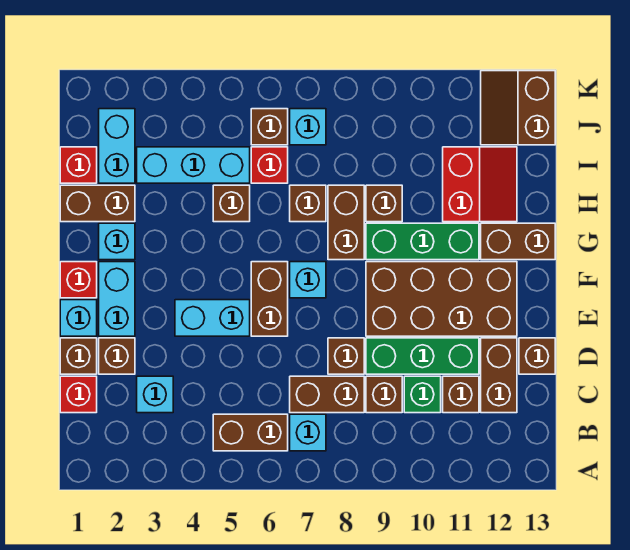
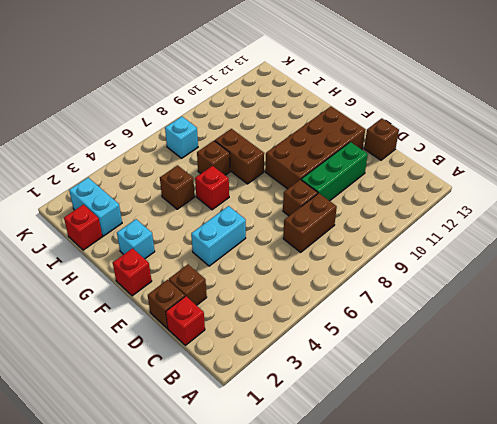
red brick G6 level 1 -> red brick I6 level 1
none -> brown brick B5:B6 level 1
none -> cyan brick B7 level 1
none -> cyan brick C3 level 1
none -> brown brick C9 level 1

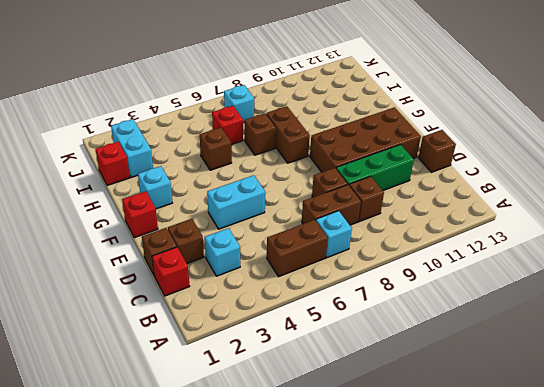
none -> green brick C10 level 1
none -> brown brick C11 level 1
none -> brown brick C12:D12 level 1
none -> cyan brick E1 level 1

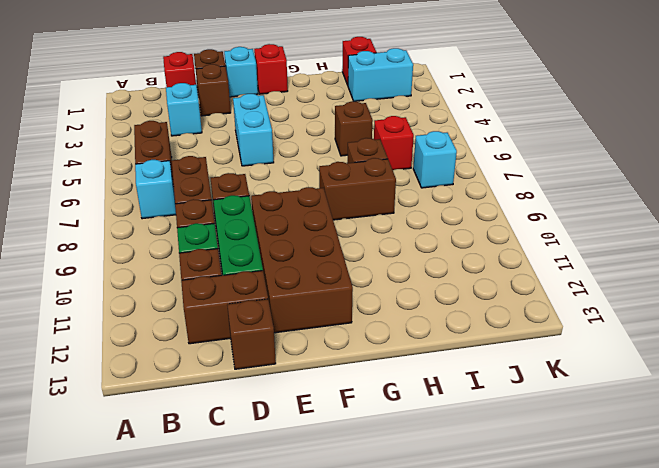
none -> cyan brick E2:F2 level 1
none -> brown brick E6:F6 level 1
none -> cyan brick F7 level 1
none -> cyan brick G2 level 1

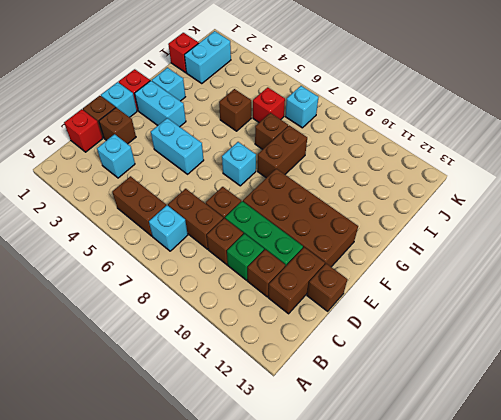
cyan brick F2:F3 level 1 -> cyan brick E2:F2 level 1
none -> brown brick E6:F6 level 1
none -> green brick G9:G11 level 1
none -> brown brick G12:G13 level 1
none -> brown brick H1:H2 level 1

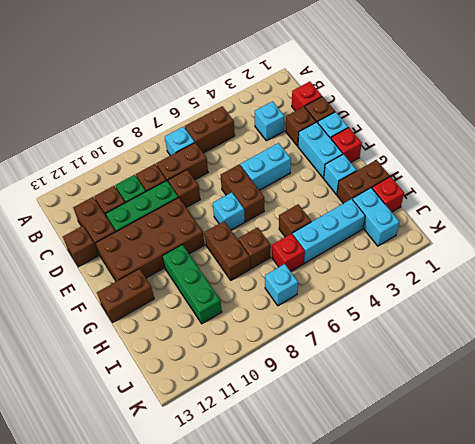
green brick G10:I10 level 1 -> green brick G9:G11 level 1
none -> brown brick H9 level 1
none -> red slope H11:I12 level 1 top 11
none -> brown brick J6 level 1
none -> brown slope J12:K13 level 1 top 13

